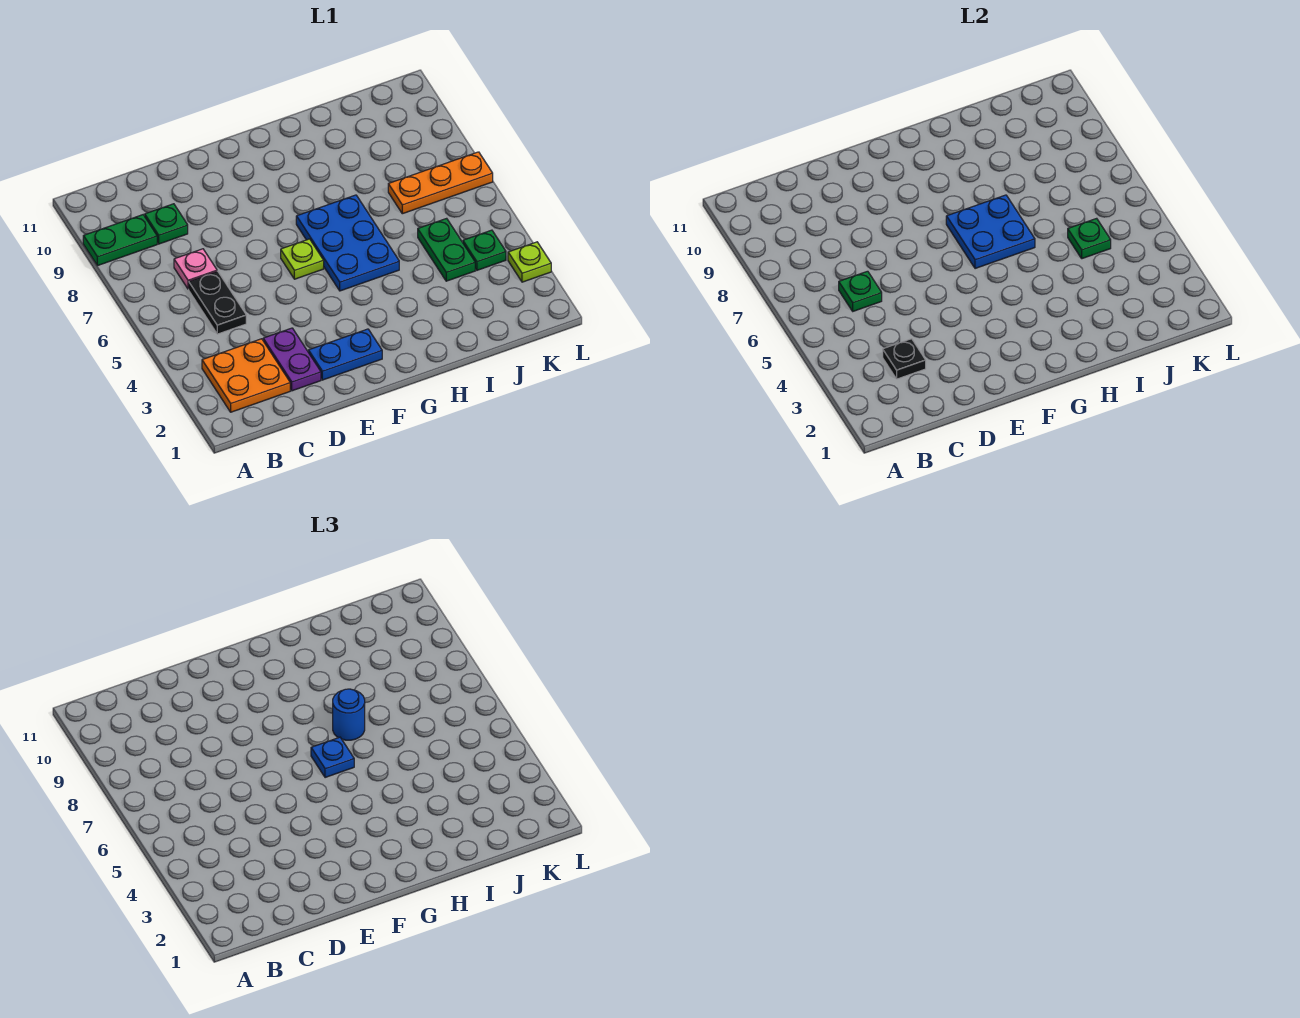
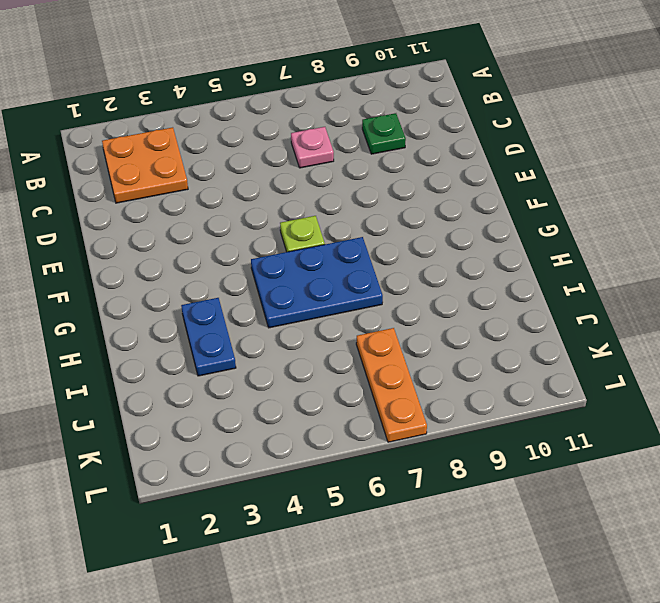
blue plate H3:I3 level 1 -> blue plate E2:F2 level 1
none -> green plate A9:B9 level 1
none -> black plate C5:C6 level 1
none -> purple plate D2:D3 level 1

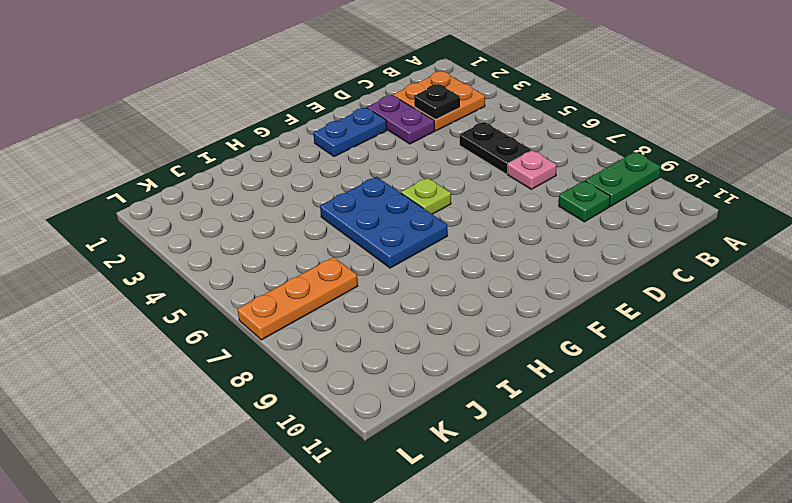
none -> green plate J4:J5 level 1
none -> green plate K4 level 1
none -> lime plate L3 level 1

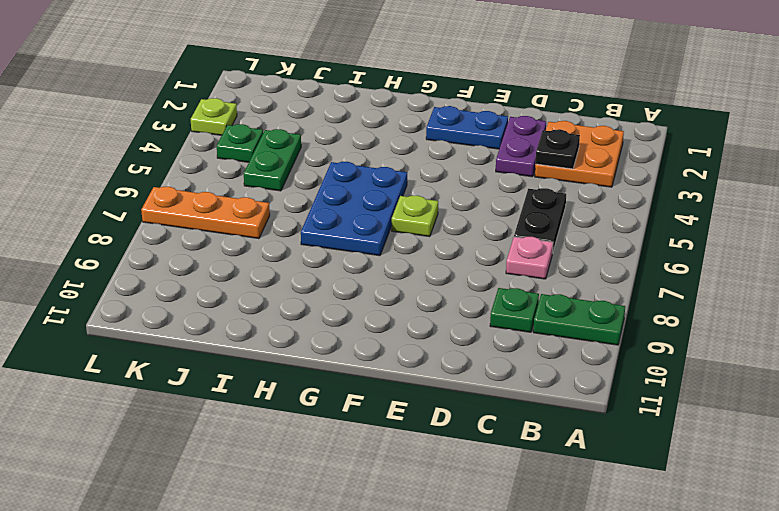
none -> green plate C6 level 2
none -> blue plate G6:H7 level 2
none -> green plate J5 level 2

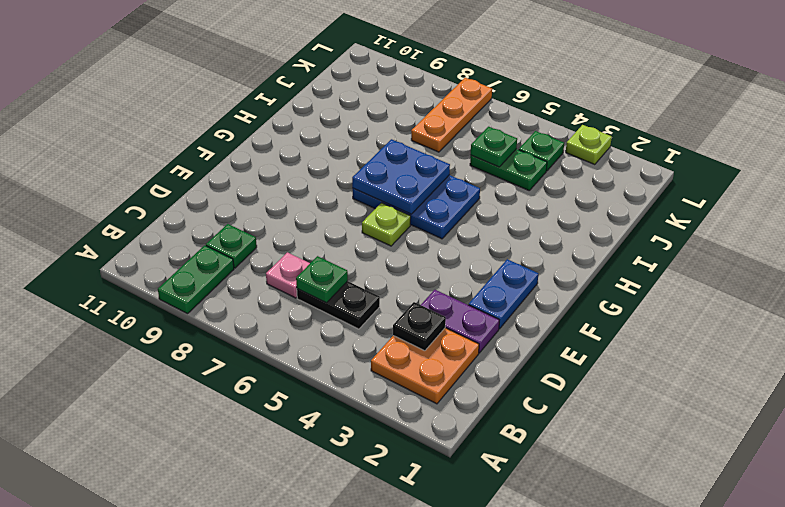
none -> blue plate G6 level 3
none -> blue round brick H7 level 3

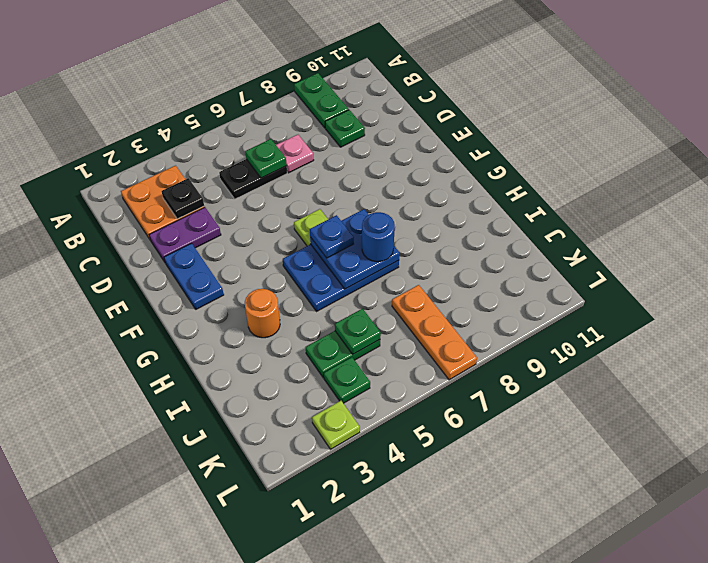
orange round brick H3 level 1 -> none

